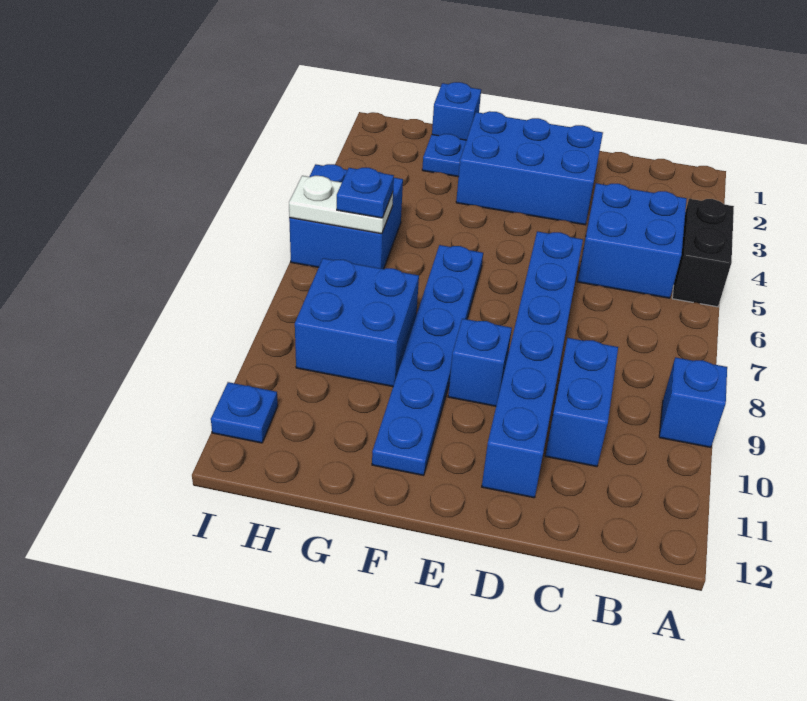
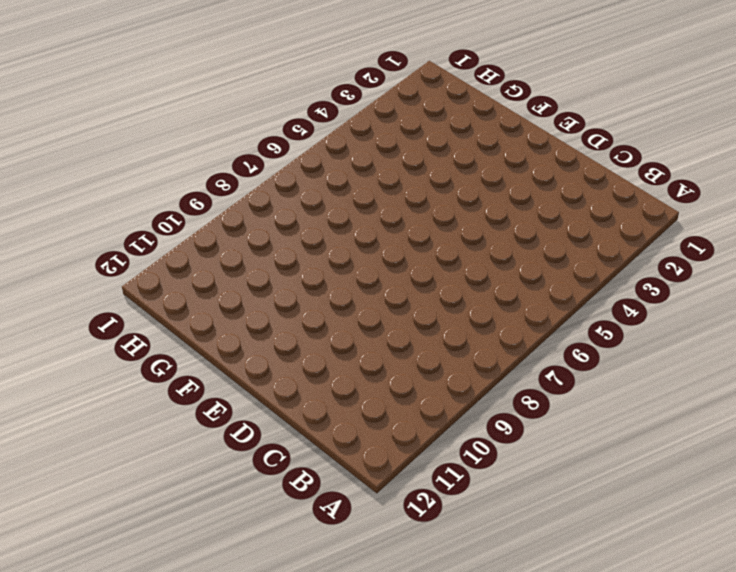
none -> black brick A4:A5 level 1
none -> blue brick A9 level 1
none -> blue brick B4:C5 level 1

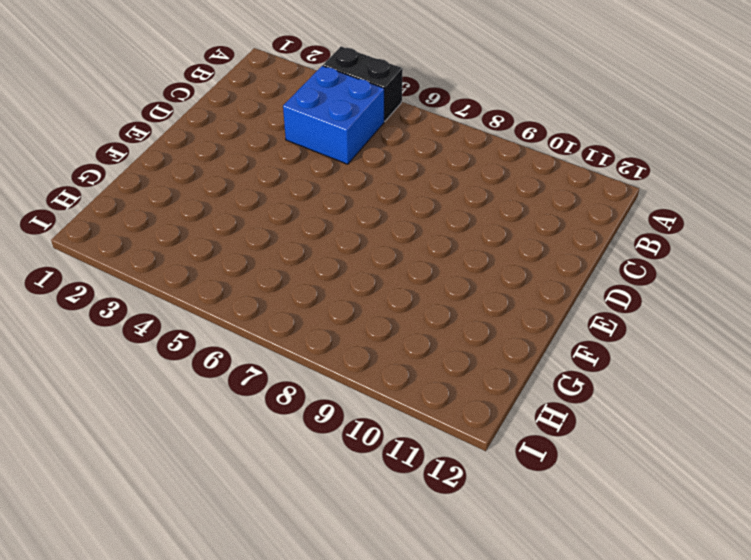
none -> blue brick A9 level 1
none -> blue brick C9:C10 level 1
none -> blue brick D2:F3 level 1

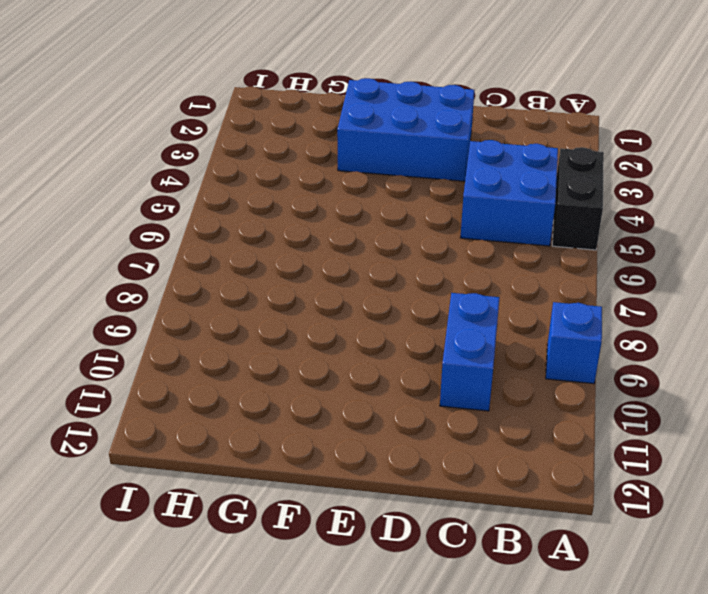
none -> blue brick D6:D11 level 1
none -> blue brick E9 level 1
none -> blue plate F6:F11 level 1

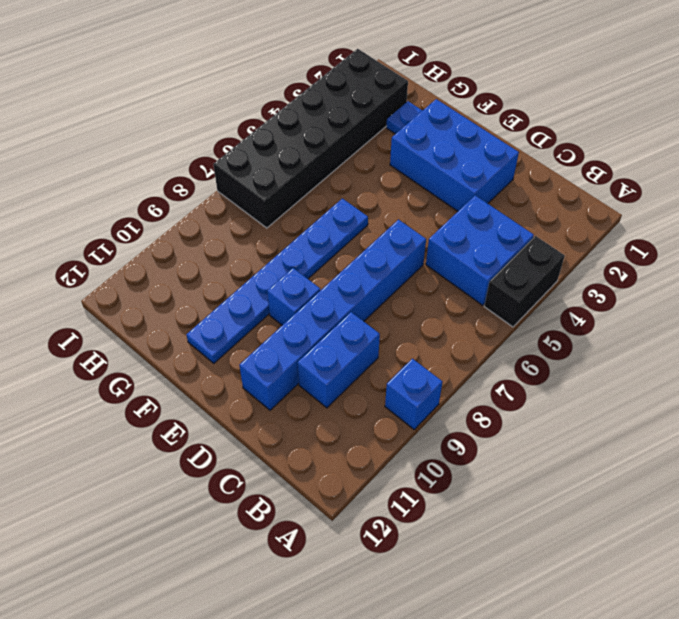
black brick H2:I7 level 1 -> blue brick H5:I6 level 1
none -> blue brick G1 level 1
none -> blue brick G8:H9 level 1
none -> blue plate I11 level 1

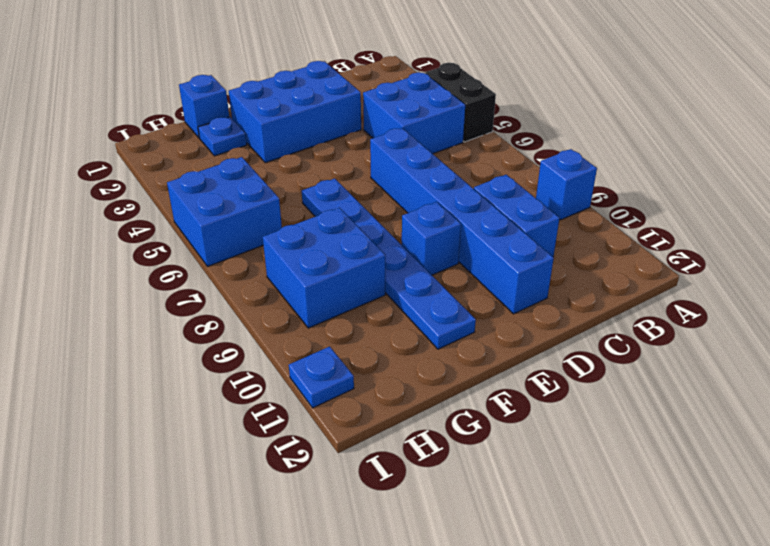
none -> white plate H6:I6 level 2
none -> blue plate H6 level 3

